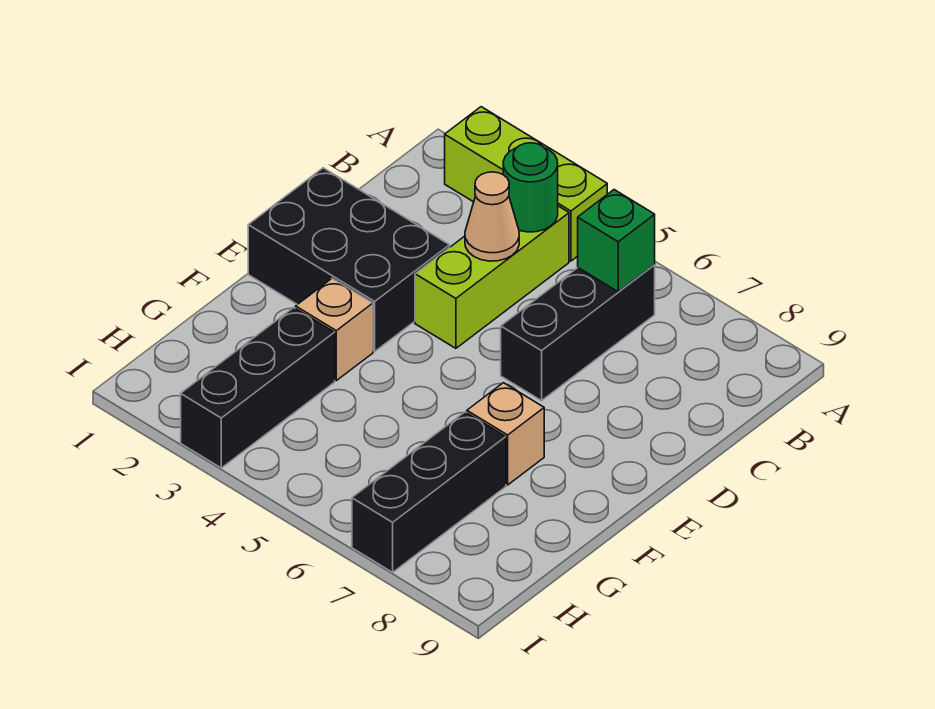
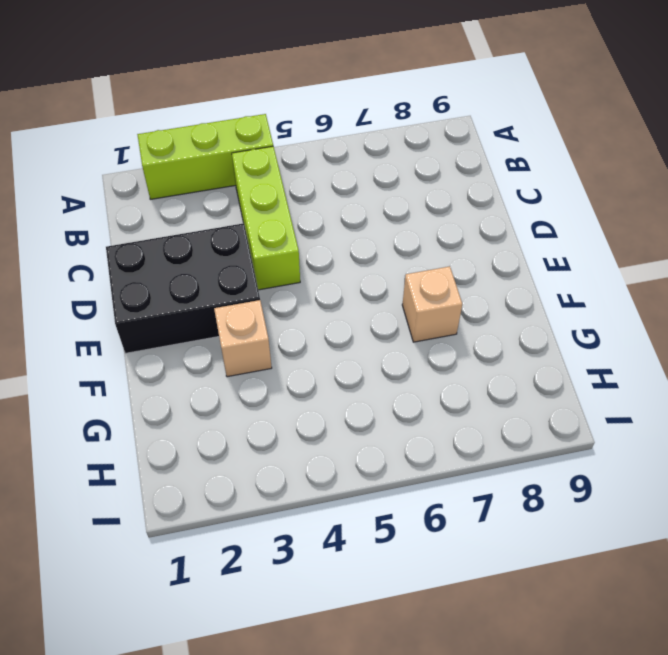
none -> black brick B6:D6 level 1
none -> black brick G3:I3 level 1

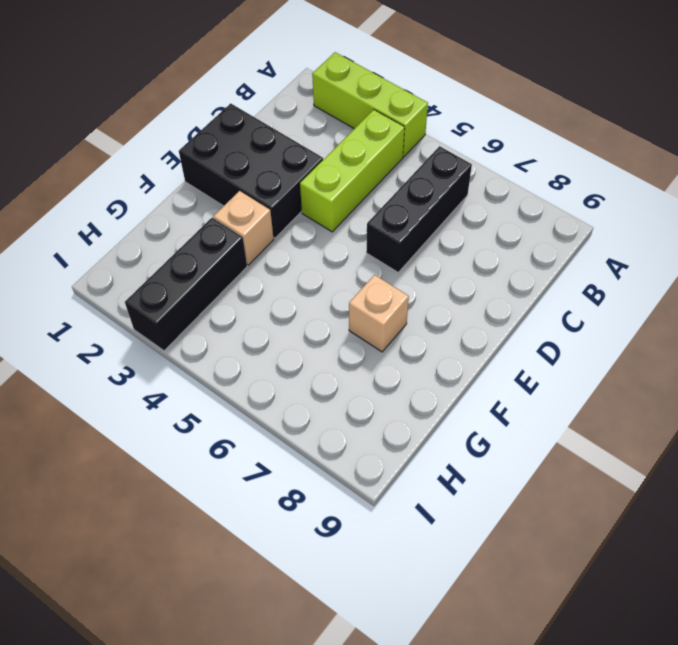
none -> black brick G7:I7 level 1
none -> green round brick B4 level 2

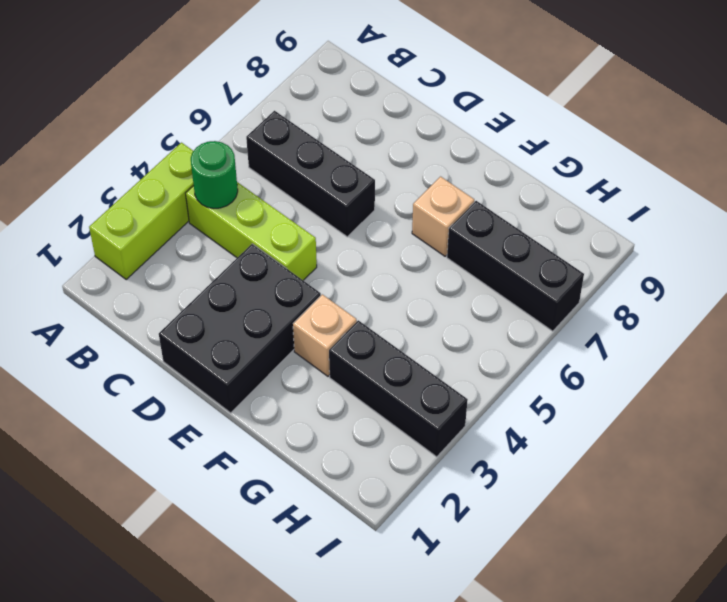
none -> green brick B6 level 2
none -> tan cone C4 level 2

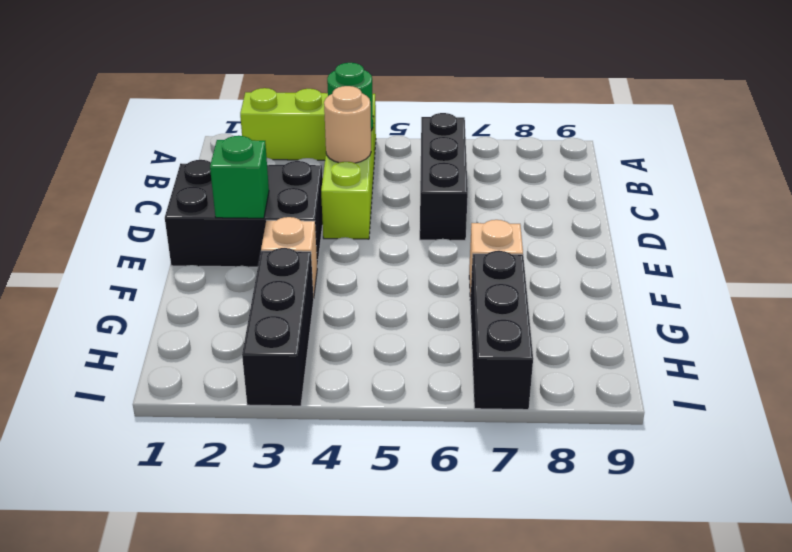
tan round brick C4 level 2 -> tan cone C4 level 2
green brick E2 level 2 -> green brick B6 level 2

